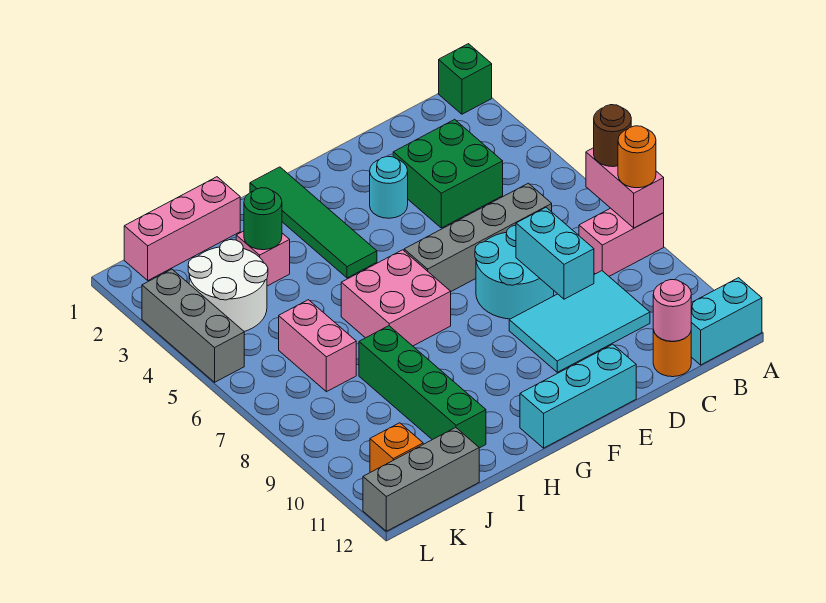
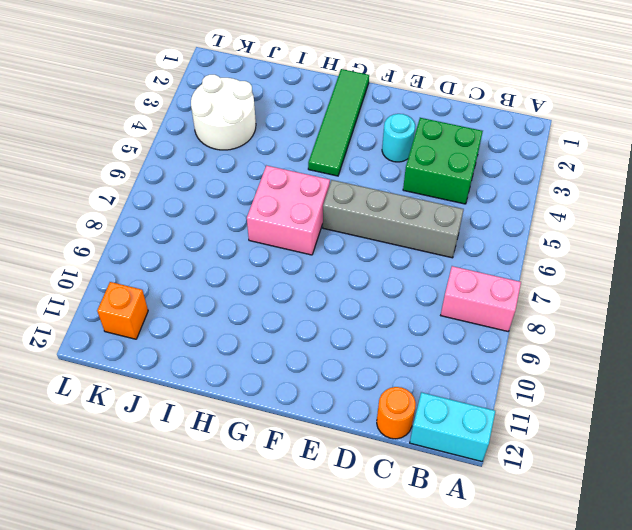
none -> green brick A1 level 1
none -> cyan tile C9:E10 level 1
none -> cyan round brick D7:E8 level 1

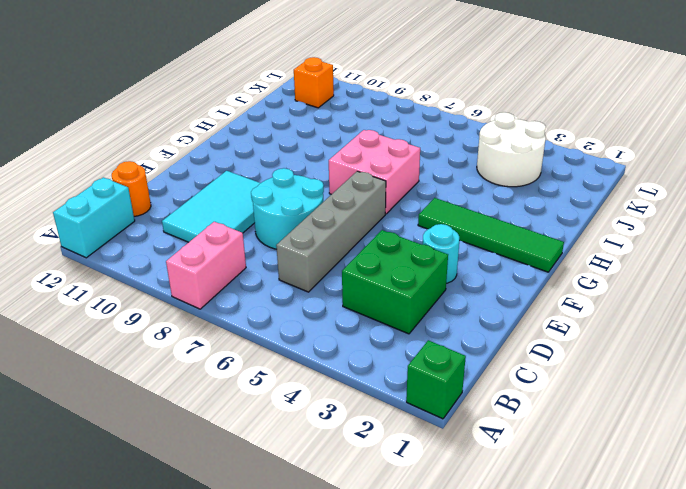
none -> cyan brick E12:G12 level 1
none -> pink brick I1:K1 level 1
none -> pink brick I3 level 1

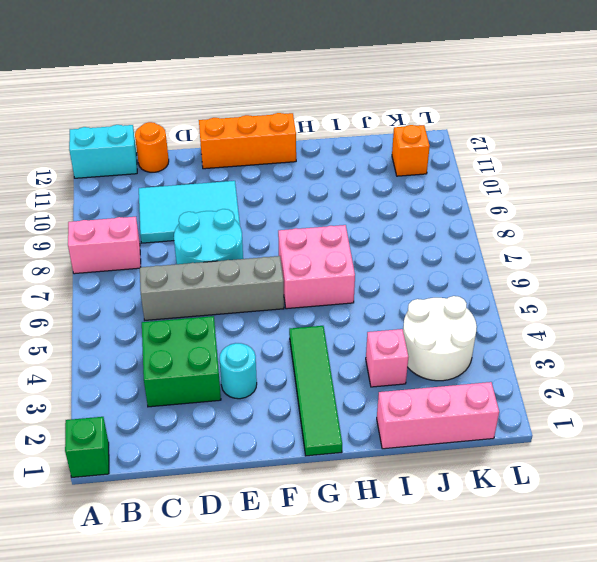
orange brick E12:G12 level 1 -> cyan brick E12:G12 level 1
none -> green brick I8:I11 level 1
none -> pink brick J6:J7 level 1
none -> grey brick J12:L12 level 1

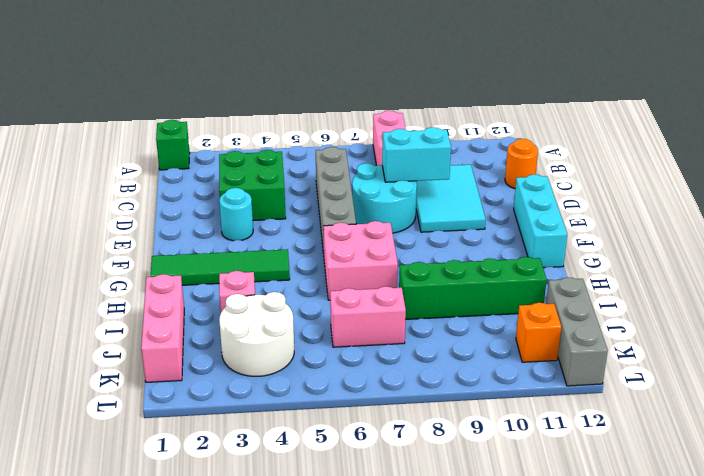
none -> cyan brick A12:B12 level 1
none -> grey brick L3:L5 level 1
none -> pink brick A7:A8 level 2

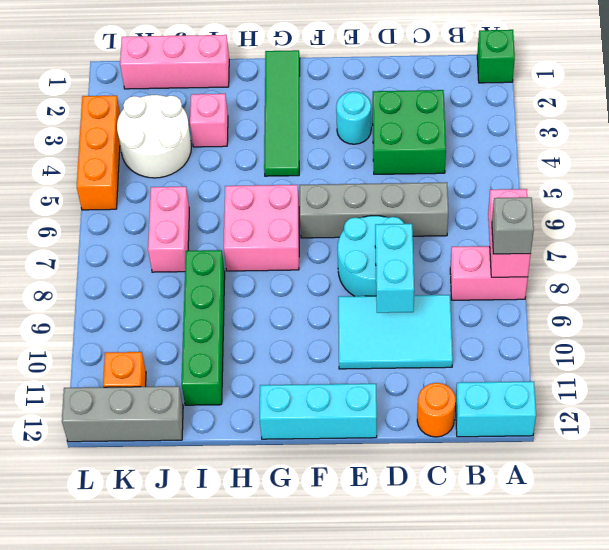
grey brick A8 level 3 -> orange round brick A8 level 3
orange brick L3:L5 level 1 -> grey brick L3:L5 level 1
none -> pink round brick C12 level 2
none -> green round brick I3 level 2
none -> brown round brick A7 level 3

